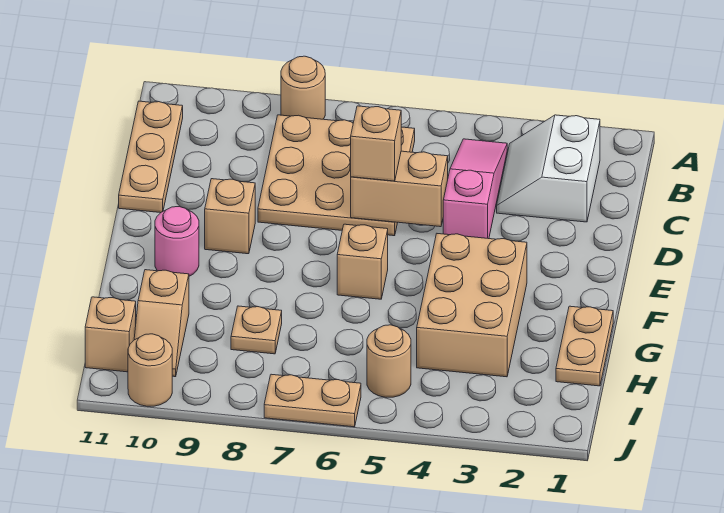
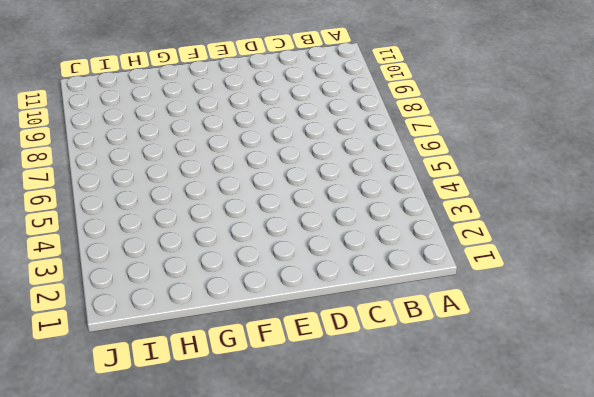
none -> tan round brick A8 level 1
none -> white slope B2:C3 level 1 top 2
none -> pink slope B4:D4 level 1 top D

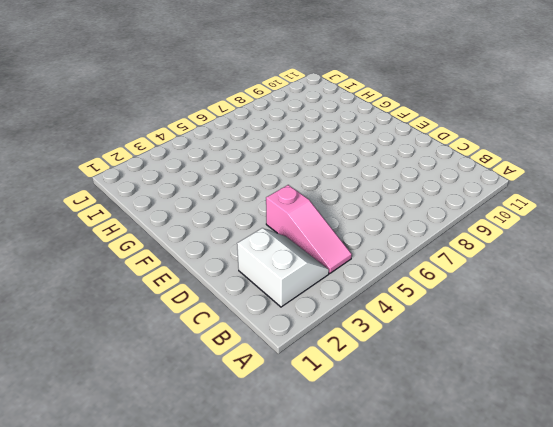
none -> tan round brick A8 level 1
none -> tan plate B6:D8 level 1
none -> tan plate B11:D11 level 1

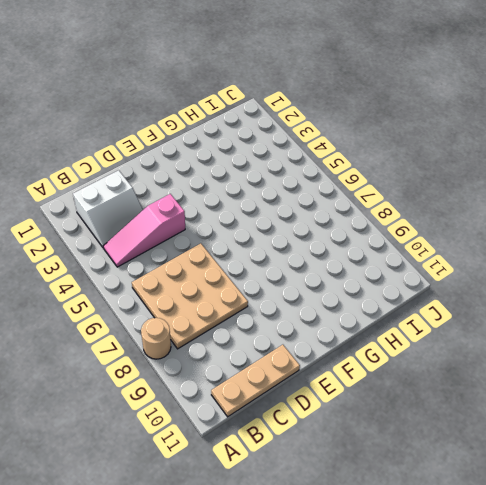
none -> tan brick E9 level 1
none -> tan brick F3:H4 level 1
none -> tan brick F6 level 1

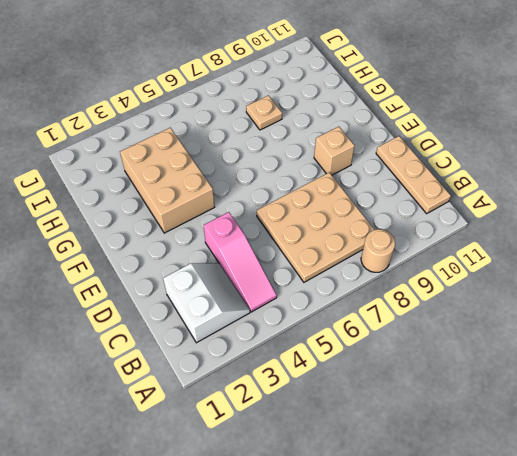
none -> tan brick F6 level 1
none -> pink round brick F10 level 1
none -> tan plate G1:H1 level 1

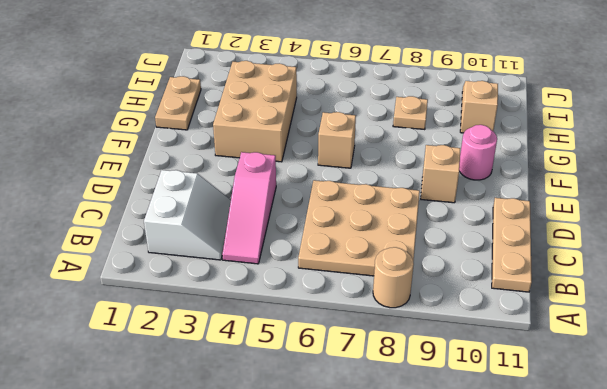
none -> tan round brick I5 level 1
none -> tan brick I11 level 1
none -> tan plate J6:J7 level 1

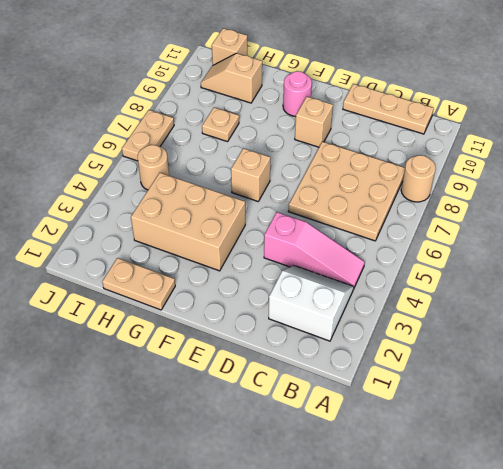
none -> tan round brick J10 level 1
none -> tan brick D5:D6 level 2
none -> tan brick D6 level 3

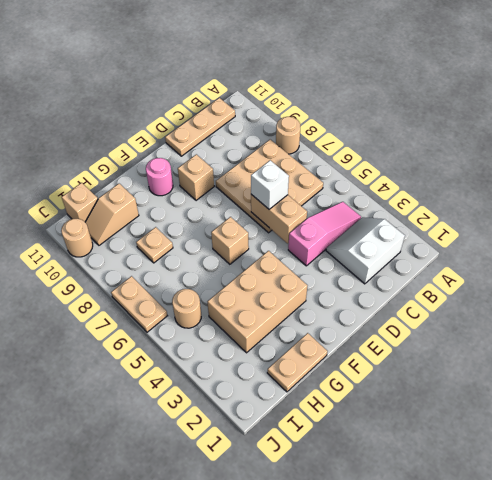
white brick D6 level 3 -> tan brick D6 level 3

